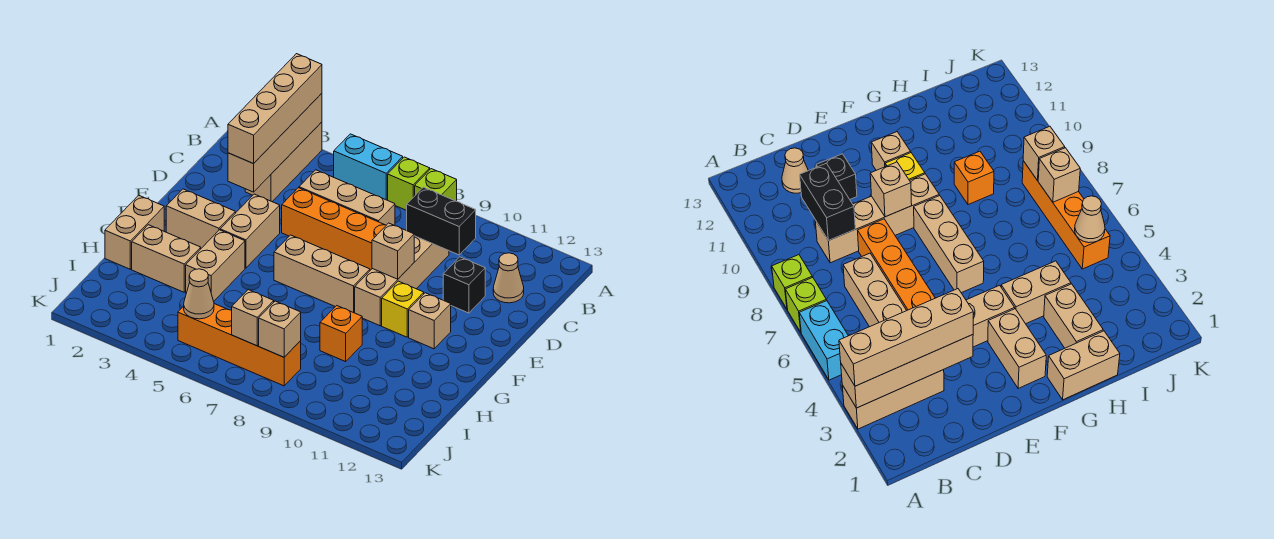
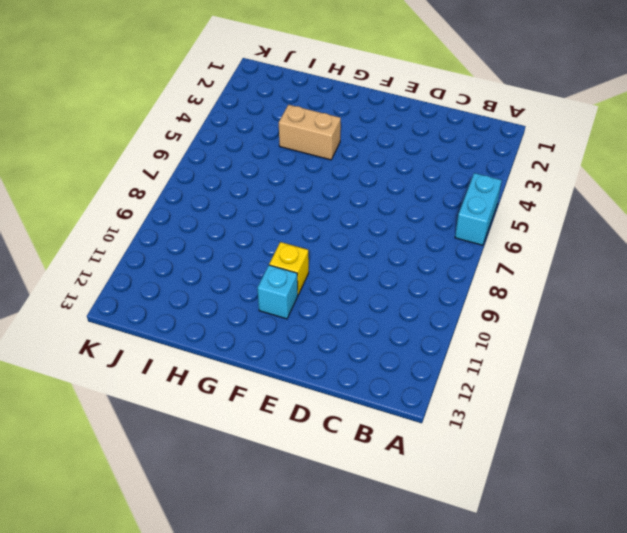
cyan brick F11 level 1 -> tan brick F11 level 1
none -> tan brick A3:C3 level 1
none -> lime brick A7 level 1
none -> lime brick A8 level 1

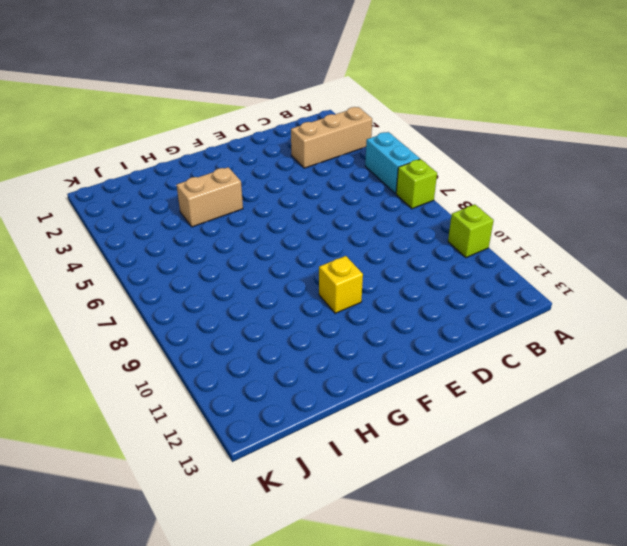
lime brick A10 level 1 -> lime brick A8 level 1
none -> tan brick C5:C7 level 1
none -> tan brick C9:F9 level 1
none -> tan cone C12 level 1

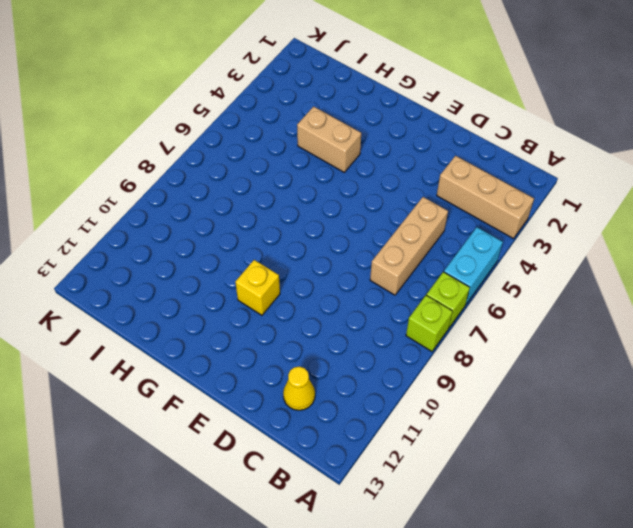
yellow cone C12 level 1 -> tan cone C12 level 1
none -> tan brick C9:F9 level 1
none -> orange brick D5:D8 level 1
none -> black brick D11 level 1

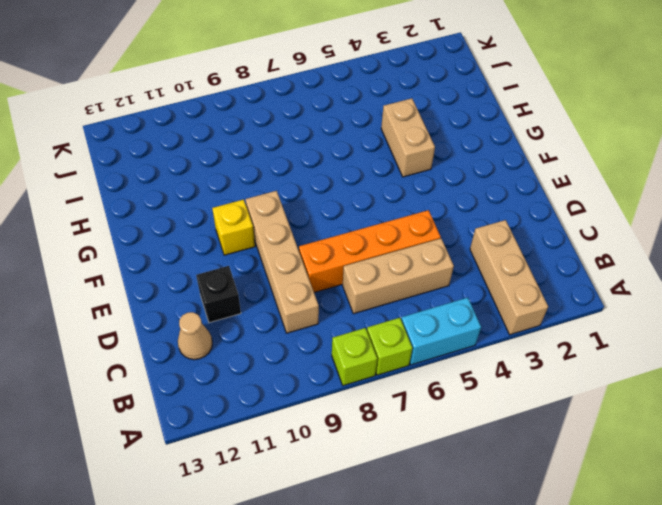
none -> tan brick E4:F4 level 1
none -> tan brick F2:F3 level 1
none -> tan brick F6:F8 level 1

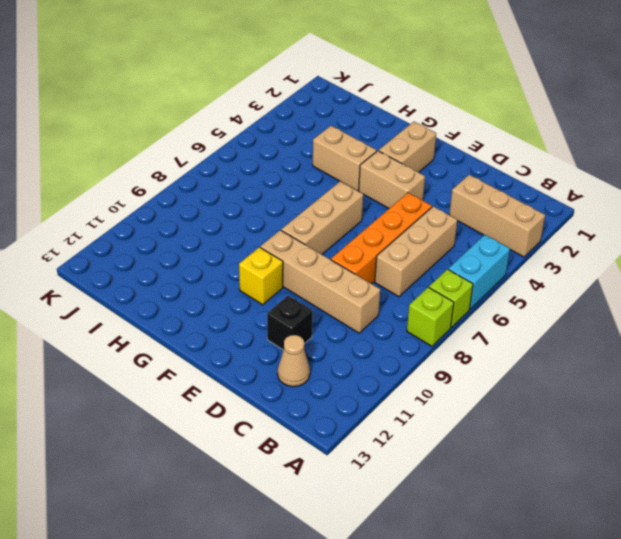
none -> tan brick F11 level 1
none -> tan brick G1:H1 level 1
none -> tan brick H2:H3 level 1

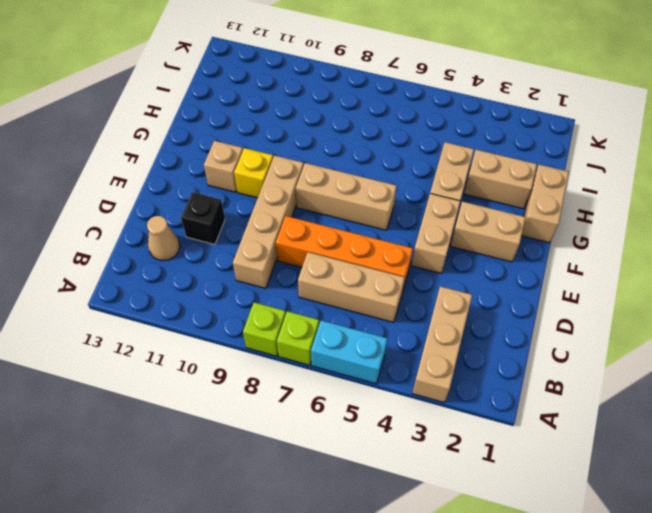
none -> orange brick H9 level 1
none -> orange brick J5:J8 level 1
none -> tan brick A3:D3 level 2

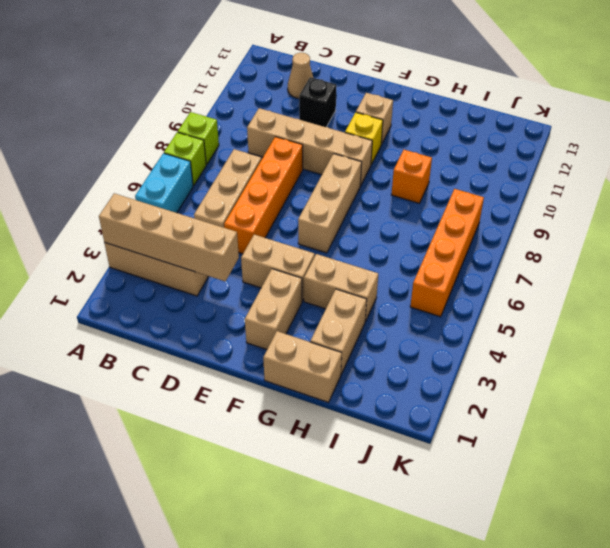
none -> black brick C9:C10 level 2
none -> tan brick E9 level 2
none -> tan cone J5 level 2

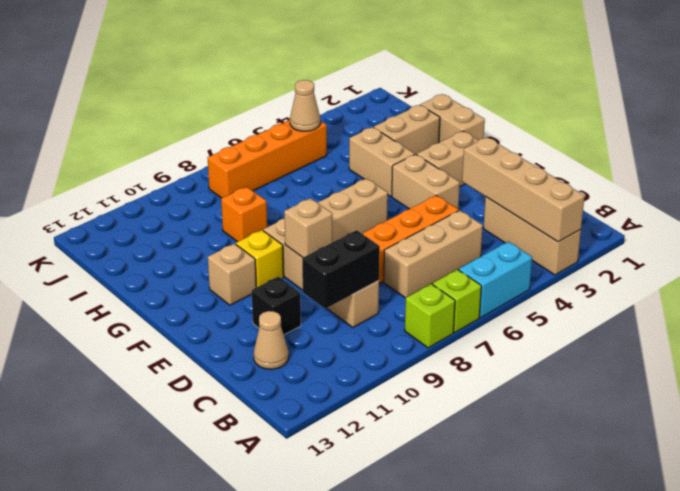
none -> tan brick J7 level 2
none -> tan brick J8 level 2
none -> tan brick A3:D3 level 3

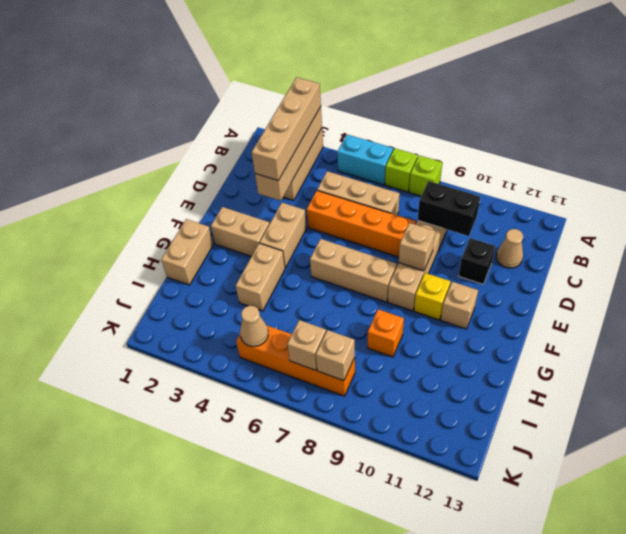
none -> tan brick H2:H3 level 1

